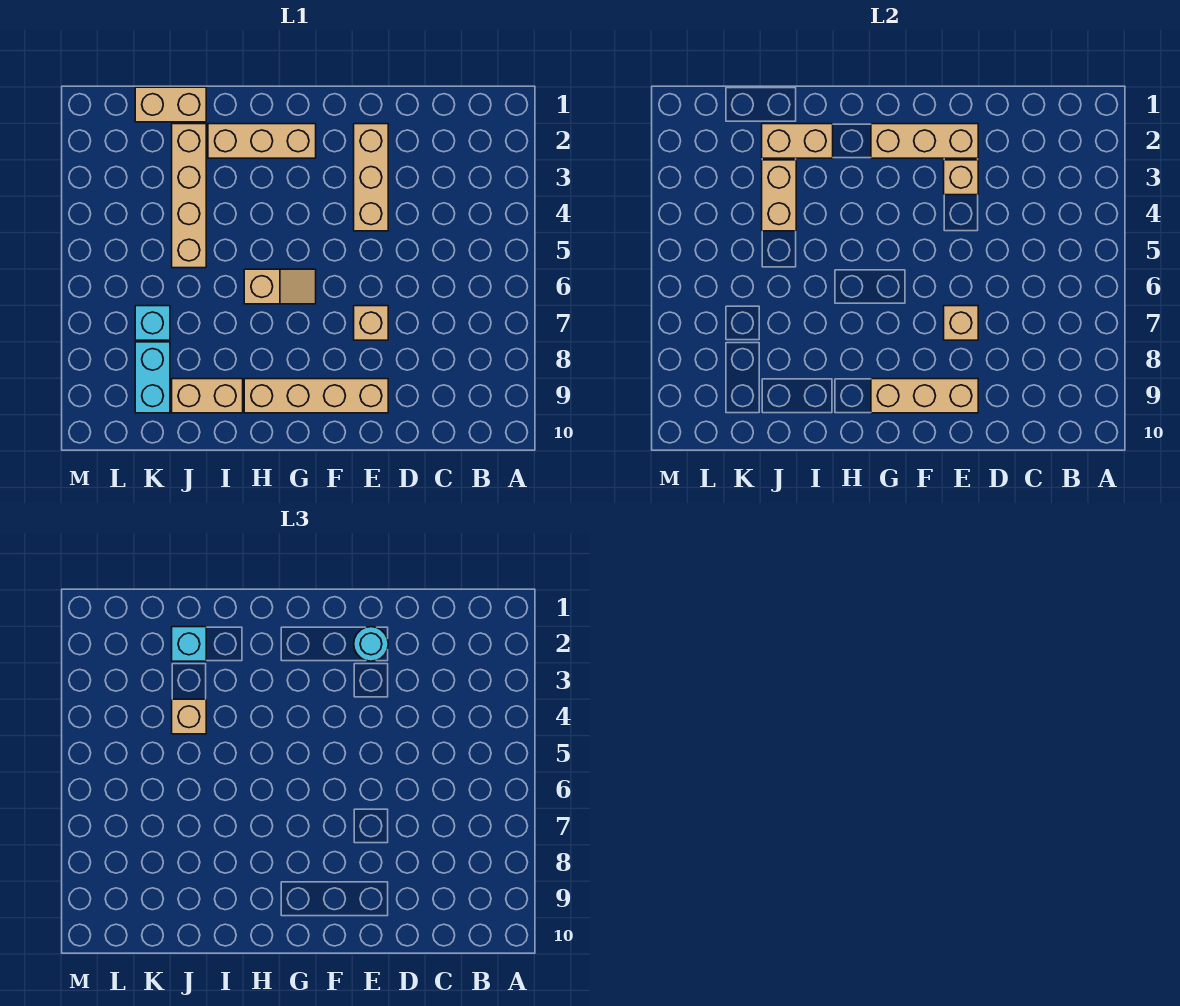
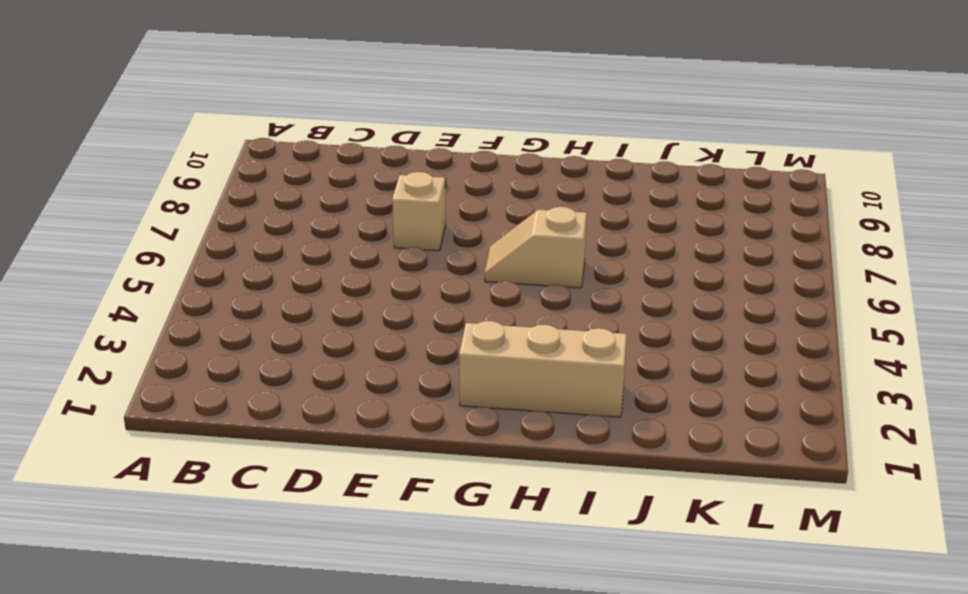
none -> tan brick E2:E4 level 1
none -> tan brick E9:H9 level 1
none -> tan brick I9:J9 level 1

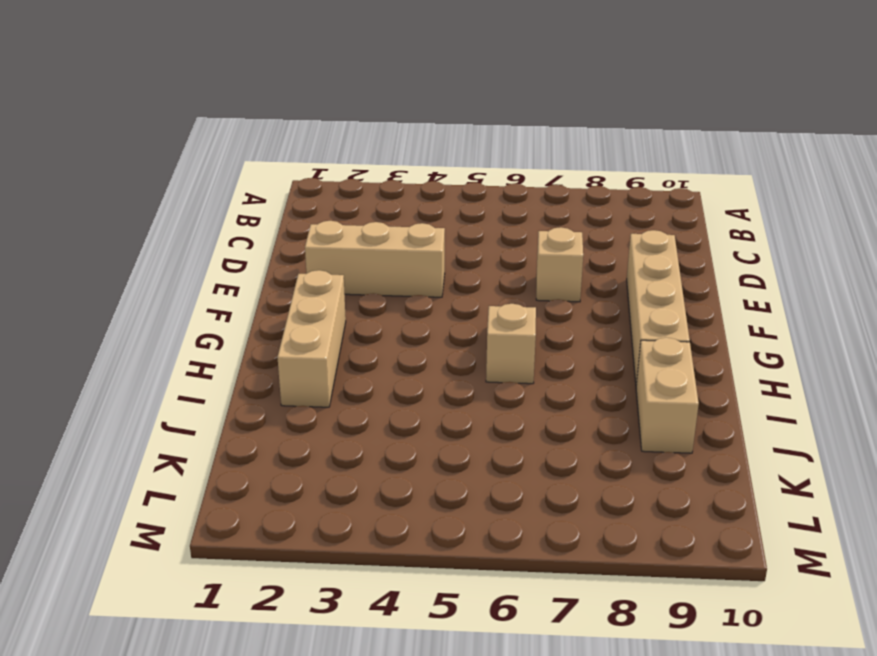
none -> tan brick J1:K1 level 1
none -> tan brick J2:J5 level 1
none -> cyan brick K7 level 1

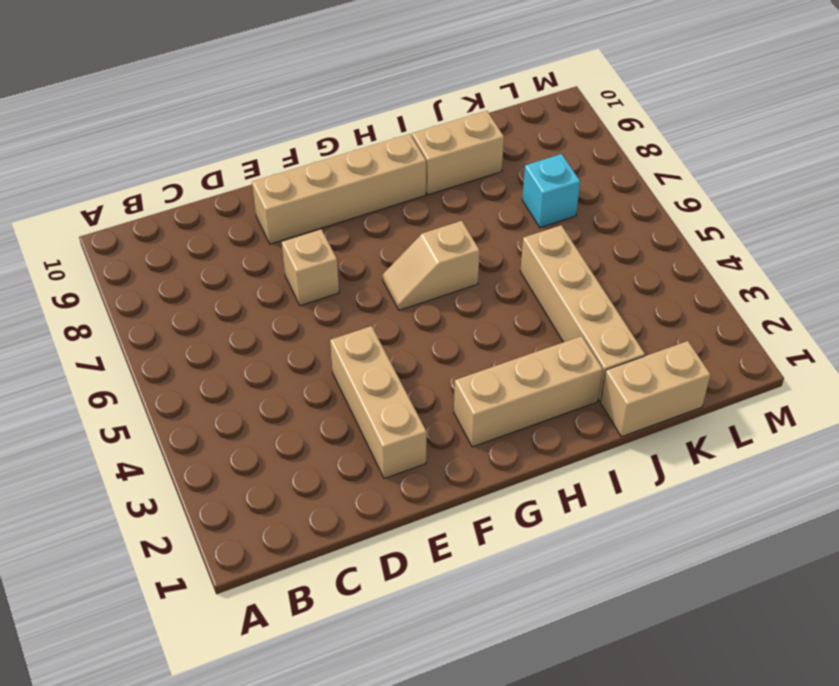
none -> cyan brick K8:K9 level 1
none -> tan brick E2:G2 level 2
none -> tan brick E3 level 2

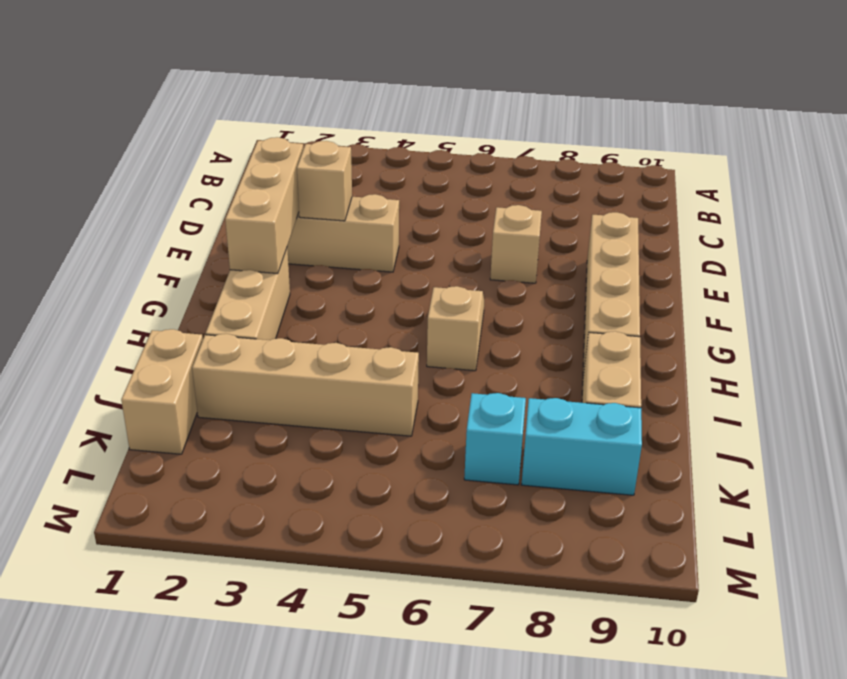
none -> tan brick E7 level 2
none -> tan brick E9:G9 level 2
none -> tan brick I2:J2 level 2

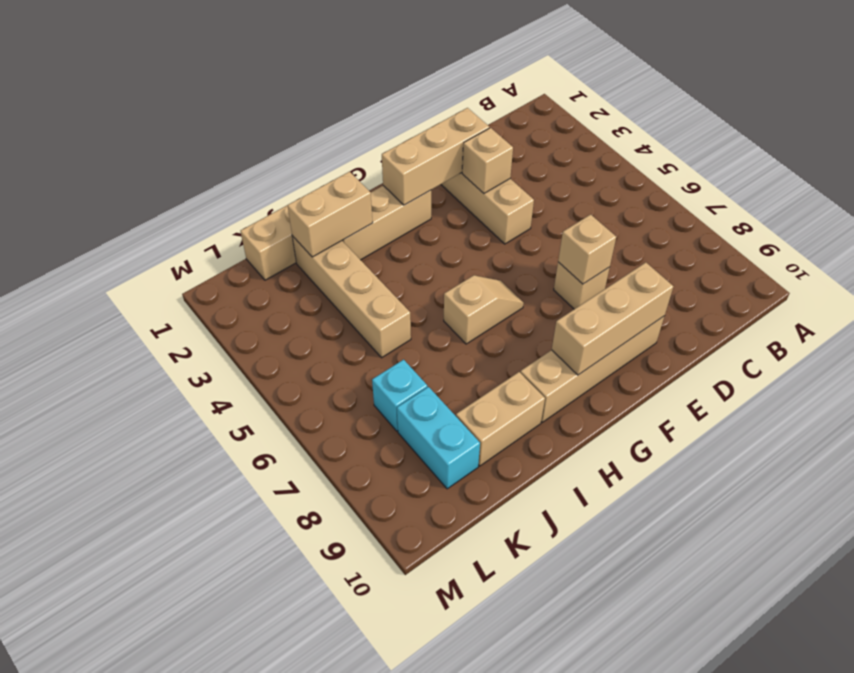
none -> tan brick J3:J4 level 2
none -> cyan round brick E2 level 3
none -> cyan brick J2 level 3

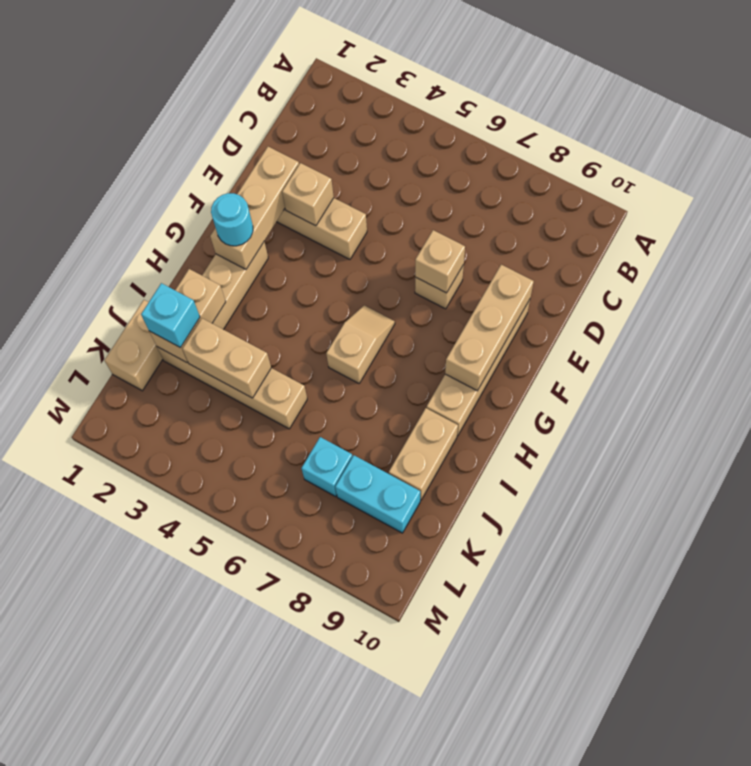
cyan round brick G2 level 3 -> cyan round brick E2 level 3
none -> tan brick J4 level 3

